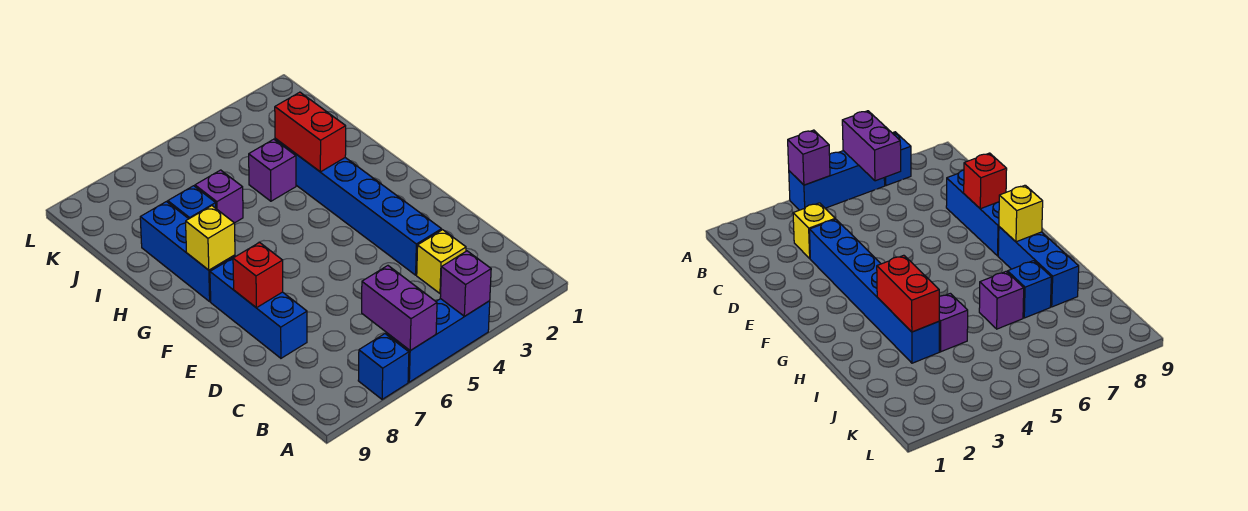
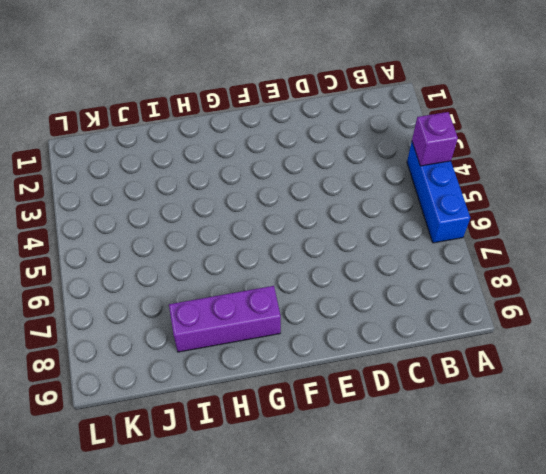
purple brick G8:I8 level 1 -> blue brick G8:I8 level 1
none -> blue brick A7 level 1
none -> yellow brick C3 level 1
none -> blue brick D3:I3 level 1

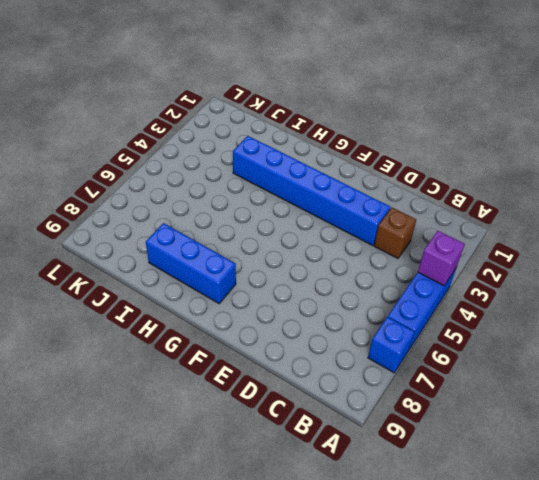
brown brick C3 level 1 -> yellow brick C3 level 1
none -> blue brick D8:F8 level 1
none -> purple brick I4 level 1
none -> purple brick I6 level 1

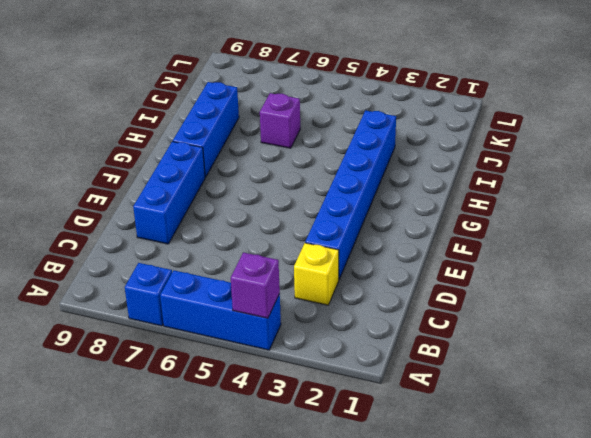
none -> purple brick I4 level 1
none -> blue brick I7 level 1
none -> purple brick A6:B6 level 2

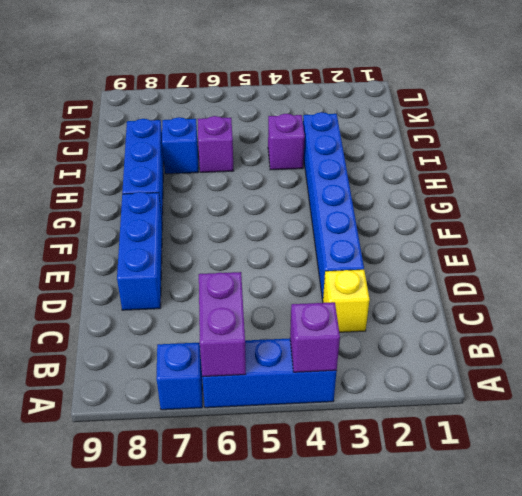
none -> red brick E8 level 2
none -> yellow brick G8 level 2
none -> red brick H3:I3 level 2

